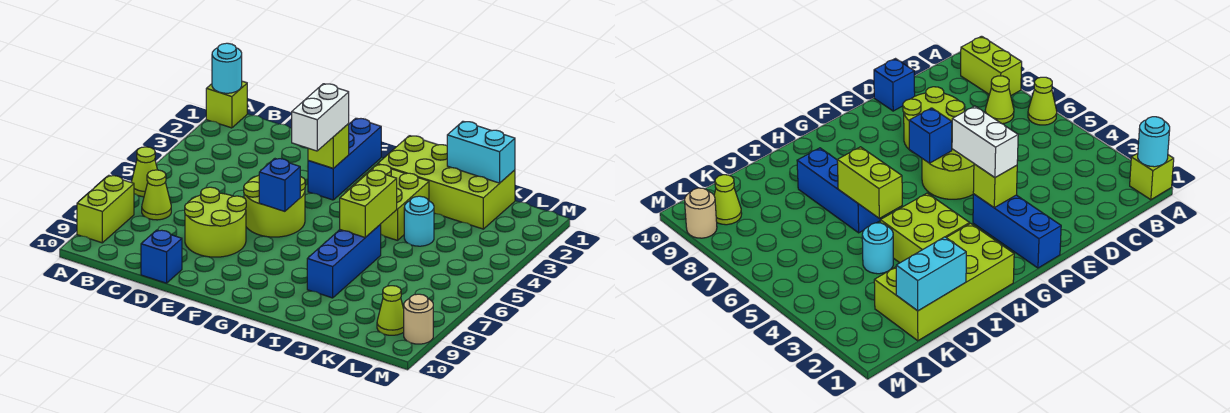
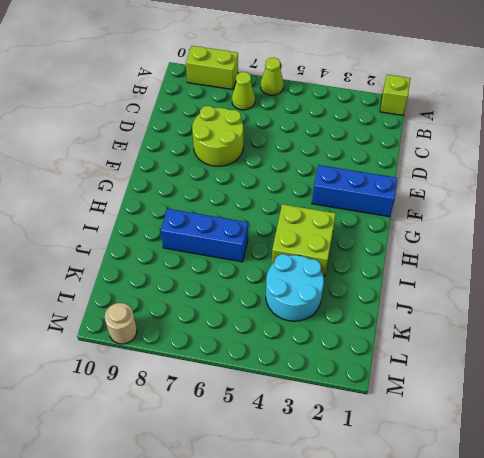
cyan round brick J3:K4 level 1 -> cyan round brick J4 level 1
none -> blue brick D10 level 1
none -> lime round brick E5:F6 level 1
none -> lime brick H1:K2 level 1

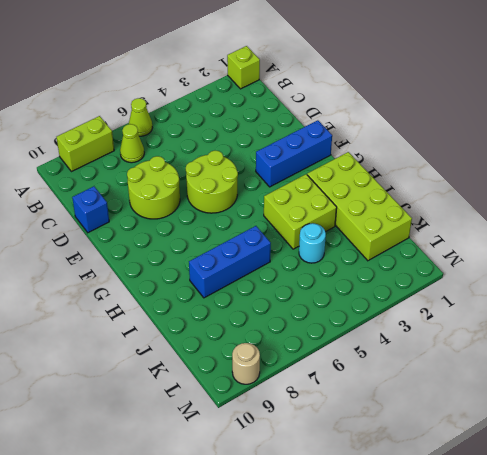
none -> lime cone L9 level 1
none -> cyan round brick A1 level 2
none -> lime brick F3 level 2

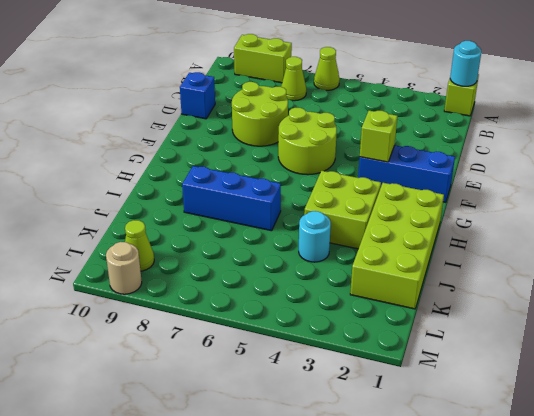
none -> blue brick F6 level 2
none -> lime brick I5:I6 level 2
none -> cyan brick J1:K1 level 2

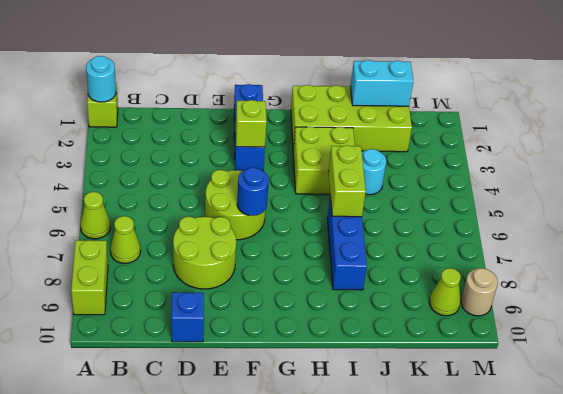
blue round brick F6 level 2 -> blue brick F6 level 2
none -> white brick F3:F4 level 3

